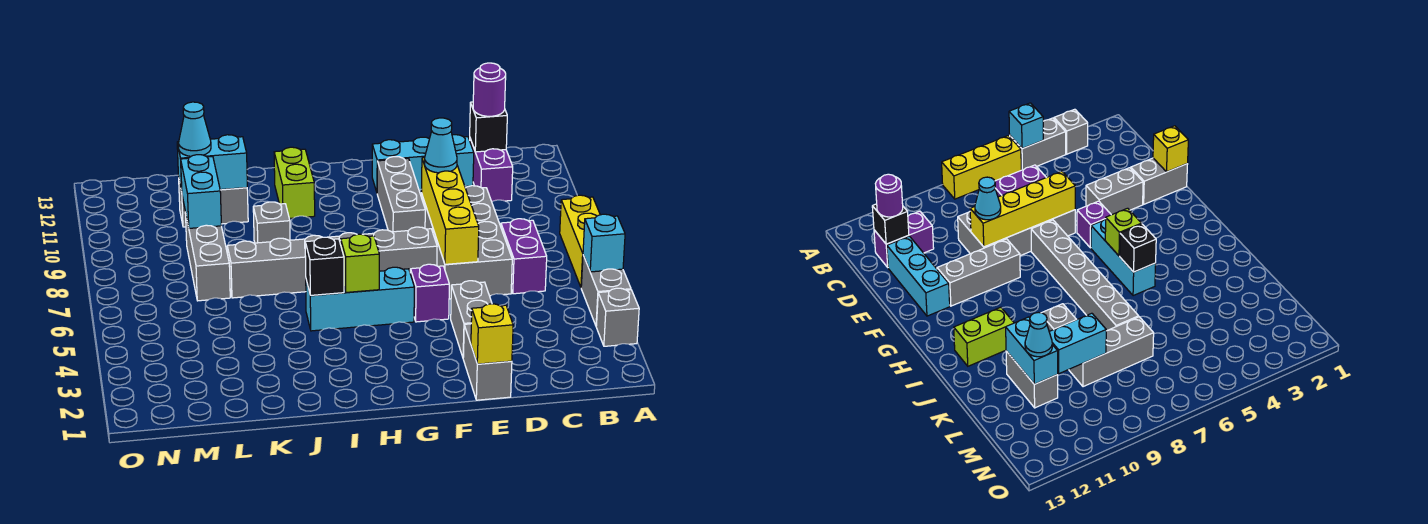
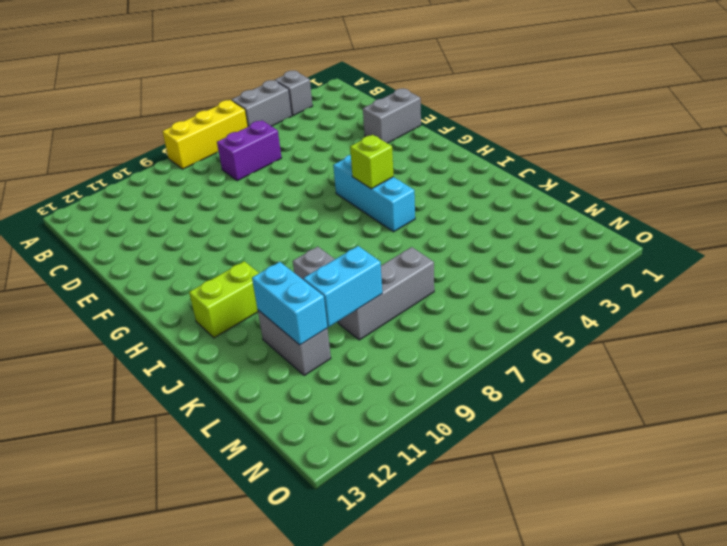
none -> purple brick C11:C12 level 1
none -> grey brick D6:E9 level 1
none -> cyan brick D12:F12 level 1

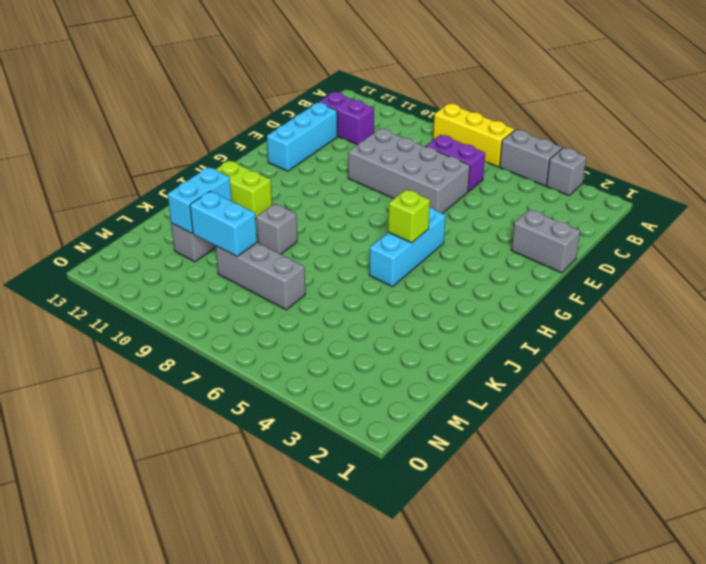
none -> grey brick E3:E4 level 1
none -> purple brick F5 level 1
none -> grey brick F7:K7 level 1

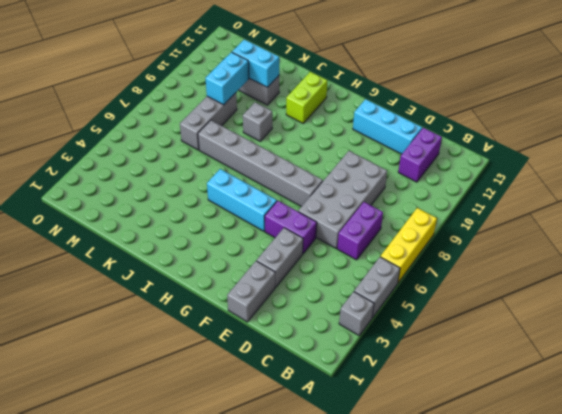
purple brick E5:F5 level 1 -> purple brick F5 level 1
none -> grey brick F9:F11 level 1
none -> cyan brick A5 level 2
none -> black brick C12 level 2

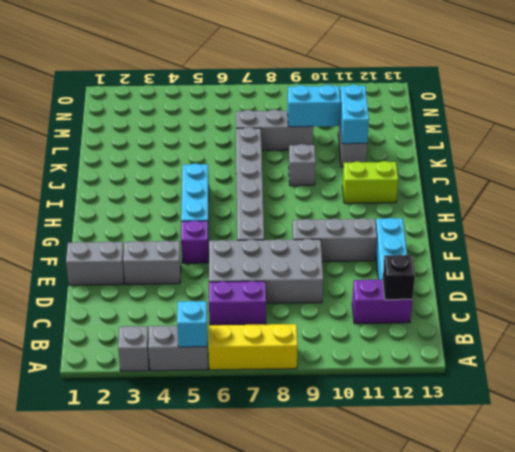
none -> yellow brick E1 level 2
none -> yellow brick E6:E9 level 2
none -> lime brick H5 level 2

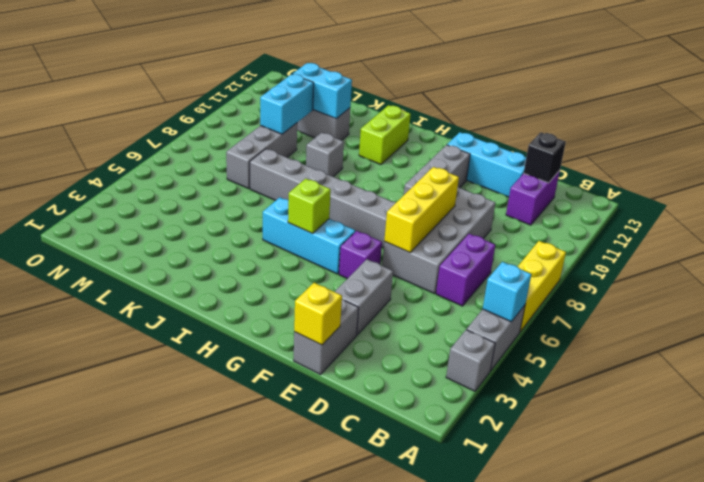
yellow brick E6:E8 level 2 -> yellow brick E6:E9 level 2
none -> black brick I5 level 2
none -> purple round brick C12 level 3
none -> cyan cone E9 level 3

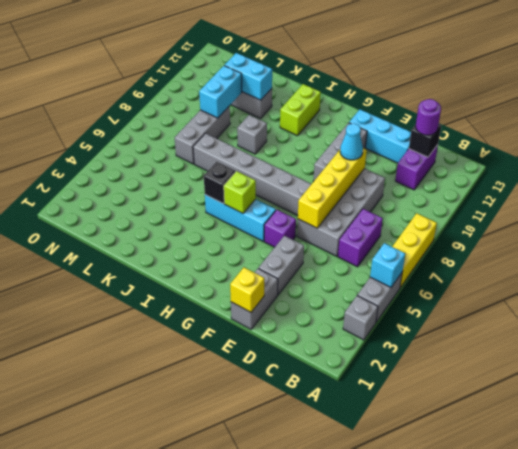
none -> cyan cone L11 level 3

